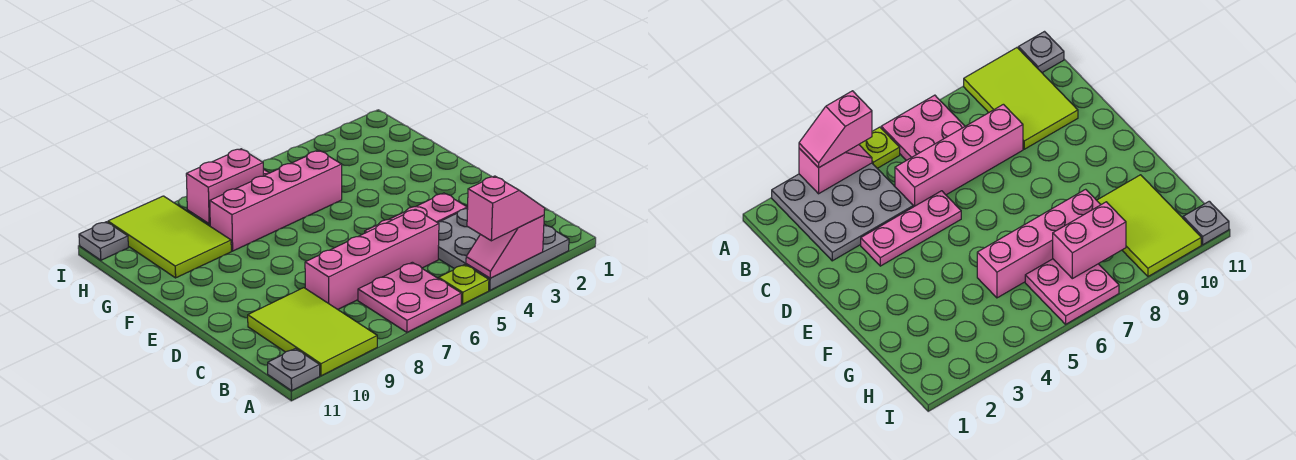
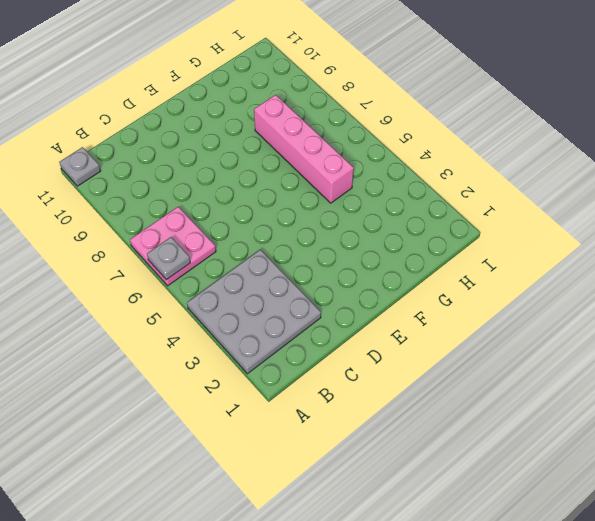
grey plate A6 level 2 -> grey plate I11 level 1
none -> lime plate A5 level 1
none -> lime tile A9:C10 level 1
none -> pink brick C5:C8 level 1

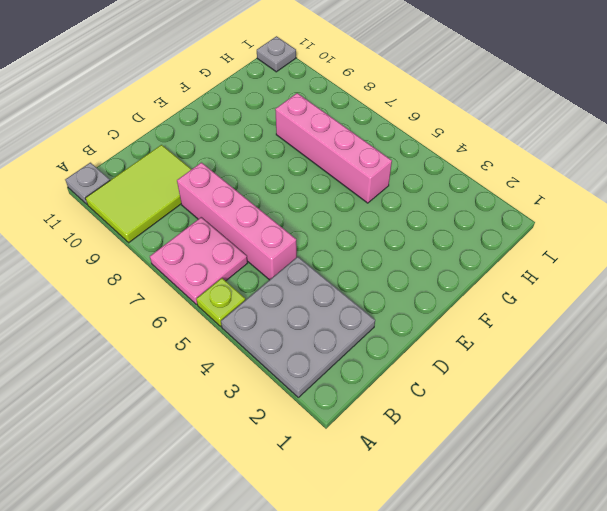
none -> pink plate D3:D5 level 1
none -> lime tile G9:I10 level 1
none -> pink plate H6:I7 level 1

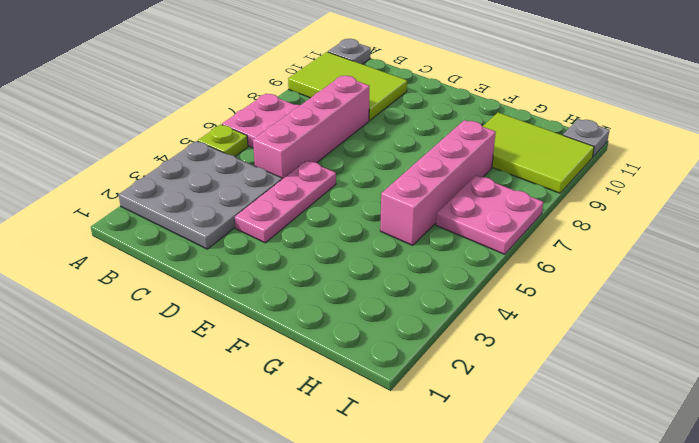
none -> pink slope A3:A4 level 2 top 3
none -> pink brick H7:H8 level 2
none -> pink slope A3:A4 level 3 top 4

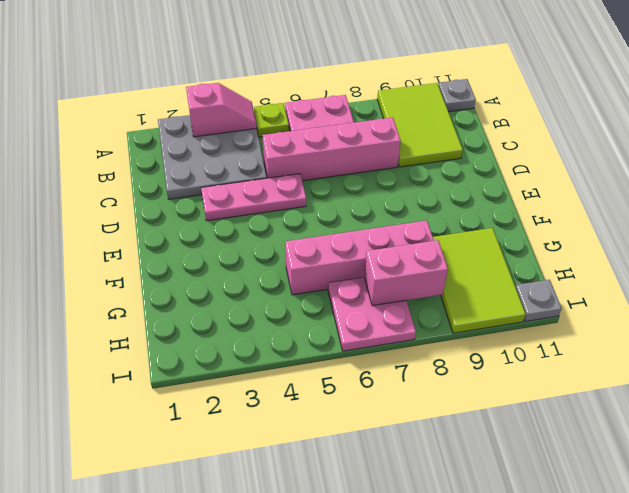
none -> pink slope A3:A4 level 3 top 4

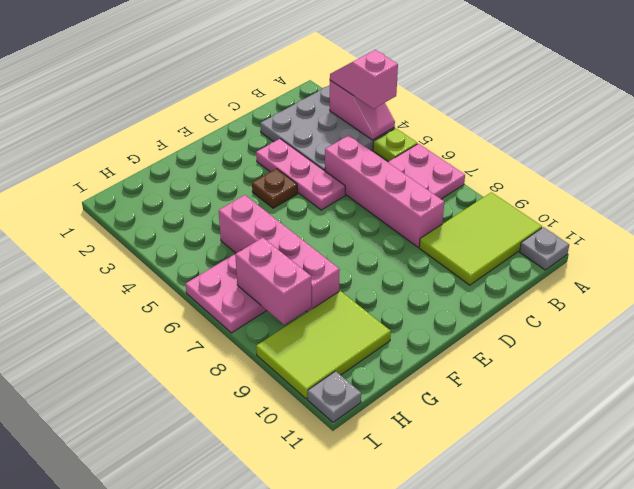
brown plate E4 level 1 -> none

